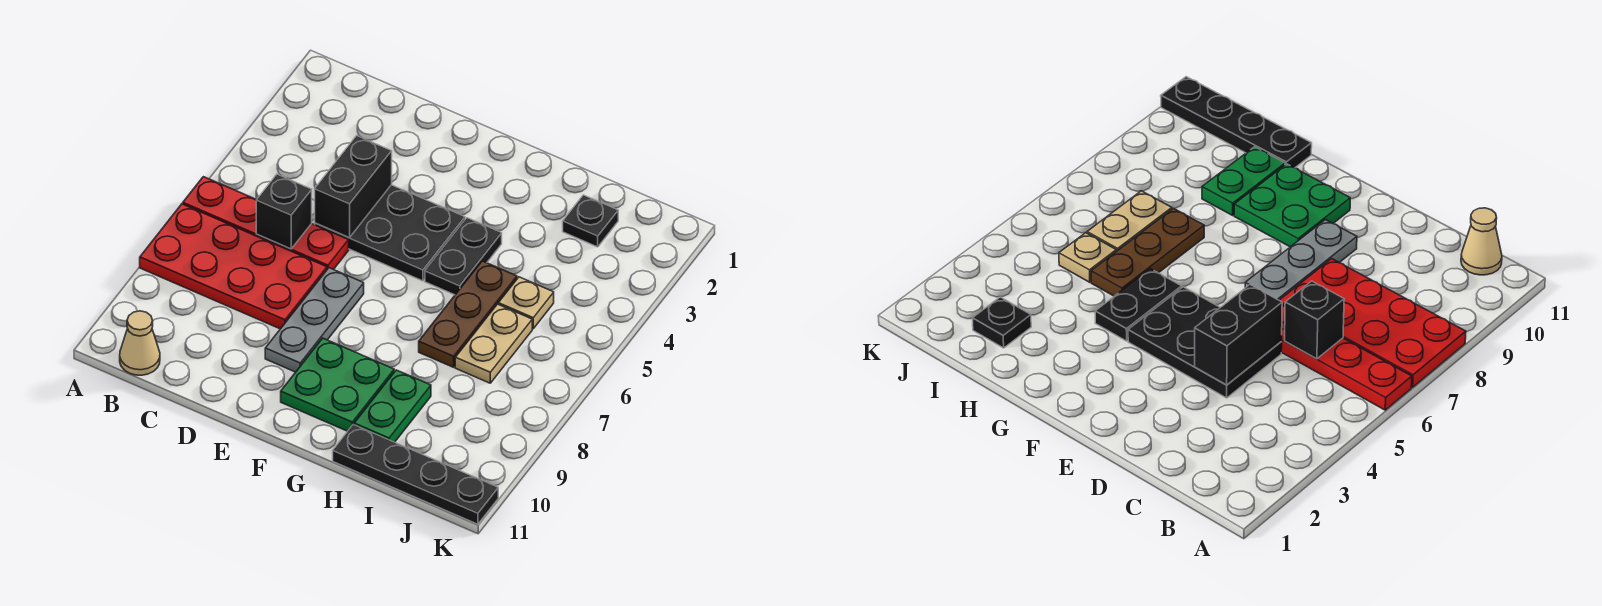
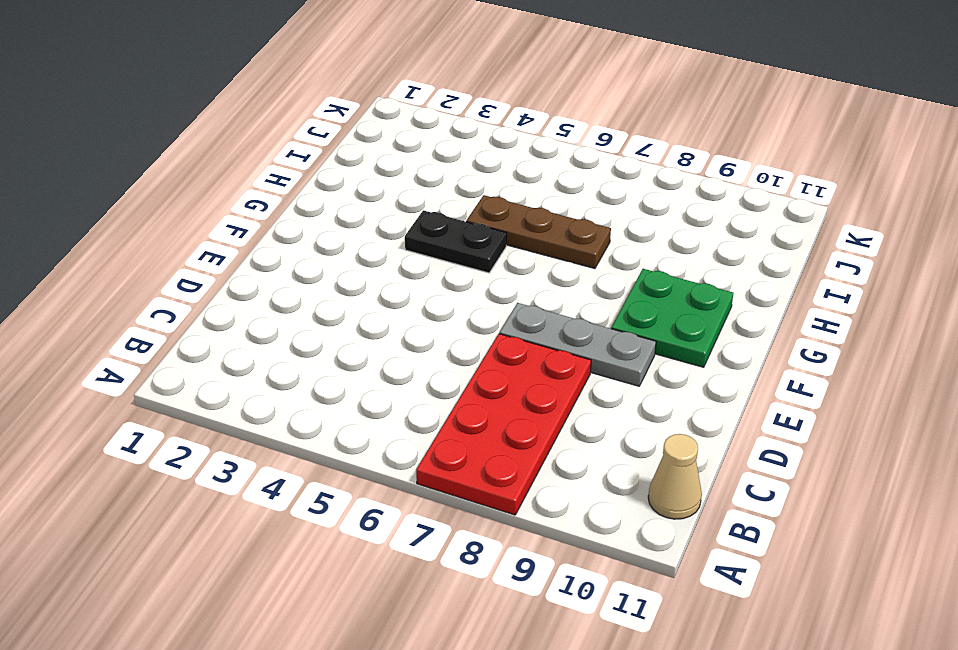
none -> red plate A6:D6 level 1
none -> black plate D4:F5 level 1
none -> green plate H9:H10 level 1

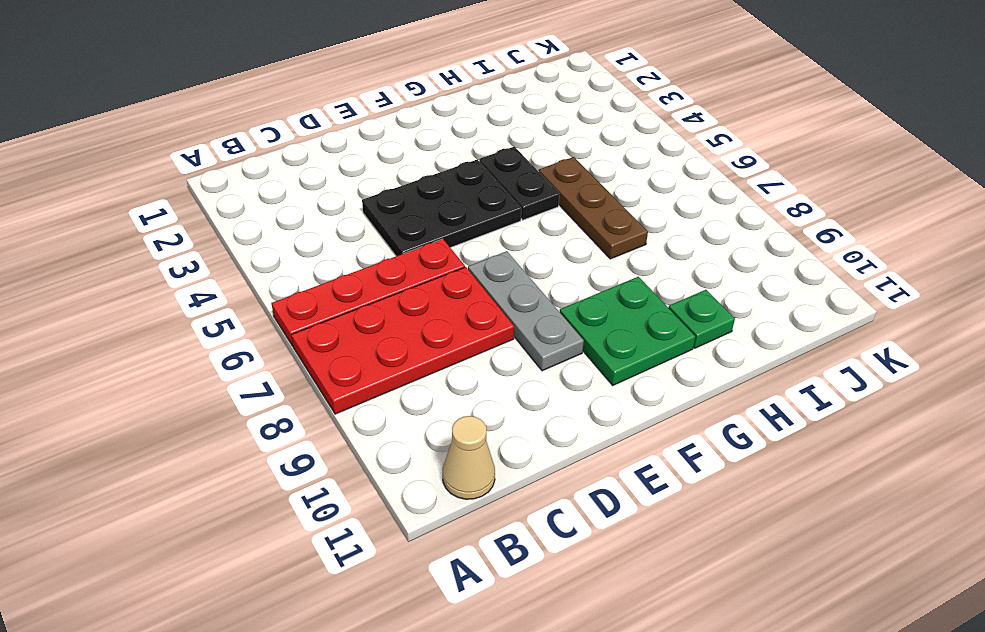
green plate H10 level 1 -> green plate H9:H10 level 1
none -> black plate H11:K11 level 1
none -> black plate I2 level 1
none -> tan plate I5 level 1

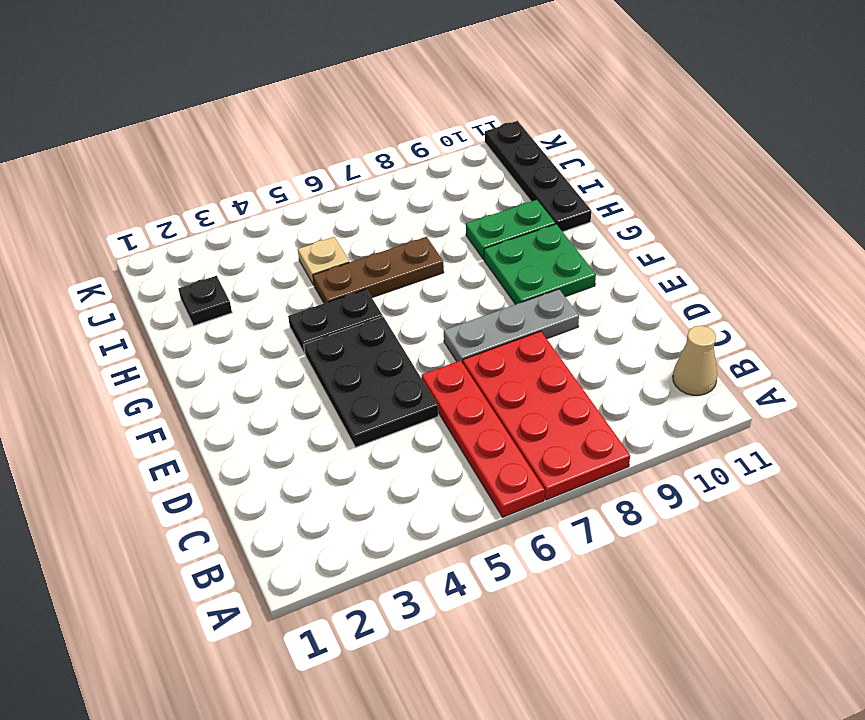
none -> tan plate I6:I7 level 1
none -> black brick C6 level 2
none -> black brick D4:D5 level 2

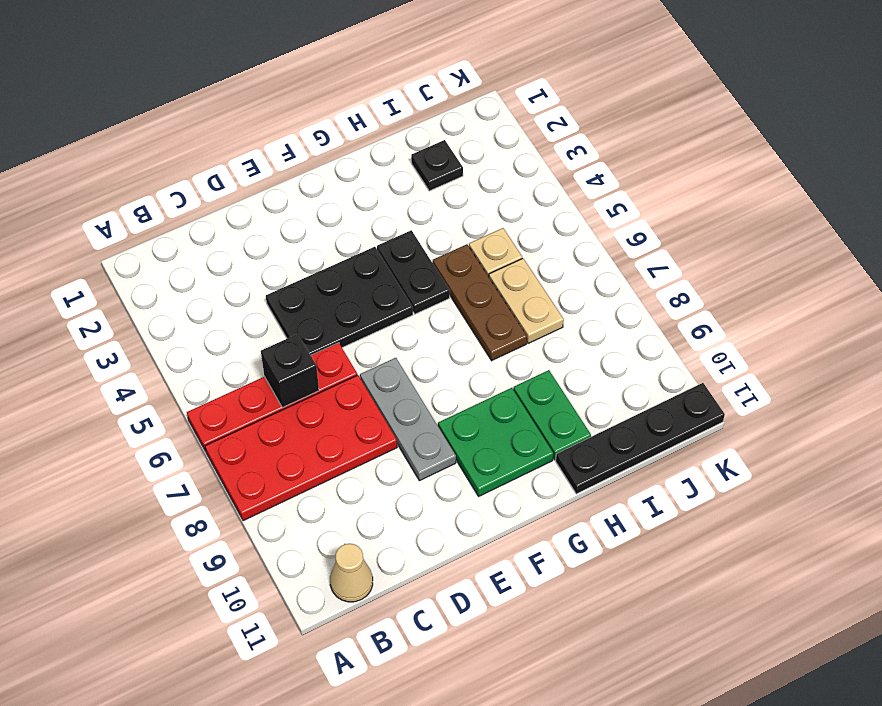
none -> black brick D4:D5 level 2

